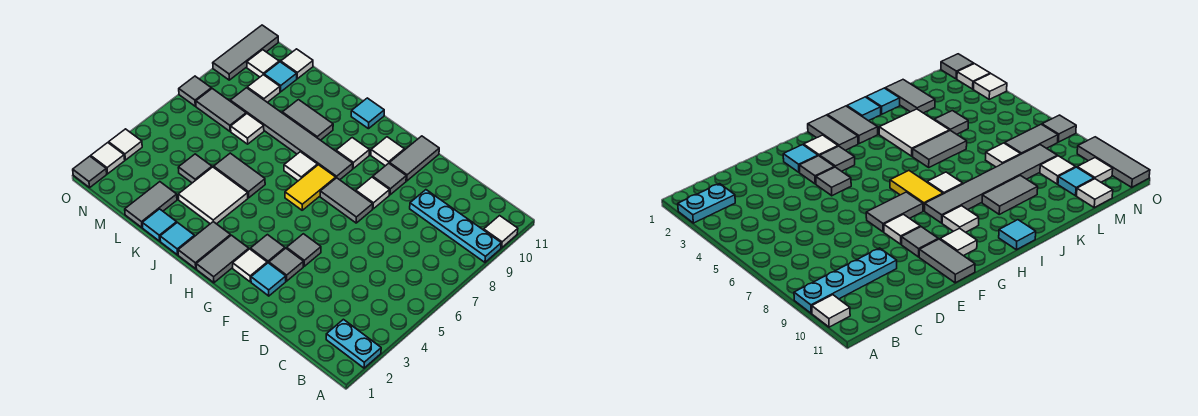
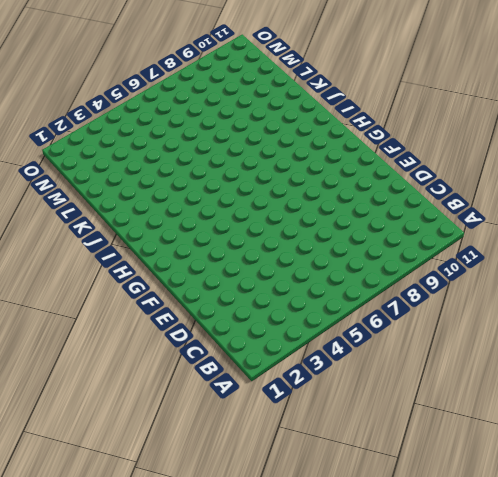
none -> cyan plate A2:B2 level 1
none -> cyan plate A9:D9 level 1
none -> white tile A10 level 1
none -> cyan tile F2 level 1

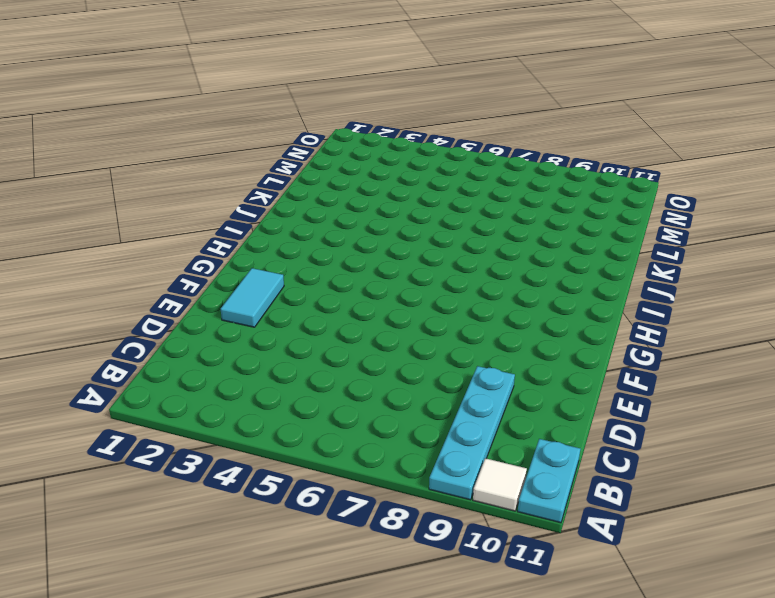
cyan plate A11:B11 level 1 -> cyan plate A2:B2 level 1
cyan tile E2:F2 level 1 -> cyan tile F2 level 1
none -> grey tile F3 level 1
none -> grey tile F4 level 1
none -> grey tile F7:G7 level 1
none -> white tile F8 level 1

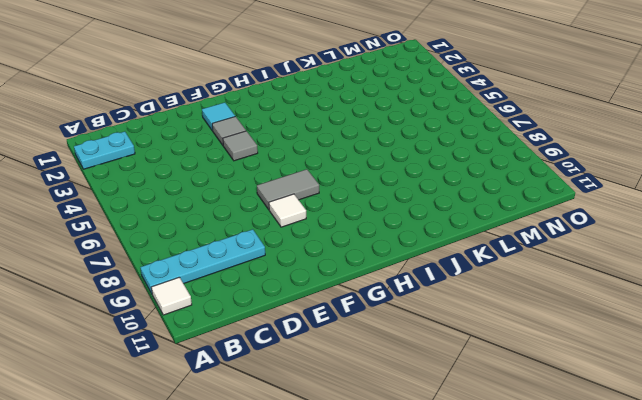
none -> grey tile F9 level 1
none -> grey tile F10:F11 level 1
none -> white tile G2 level 1
none -> grey tile G3 level 1

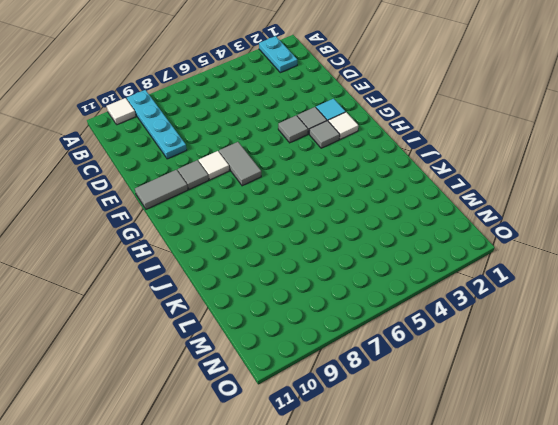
none -> white tile G10 level 1
none -> grey tile H1:H2 level 1
none -> yellow tile H6:H7 level 1
none -> grey tile H8:M8 level 1

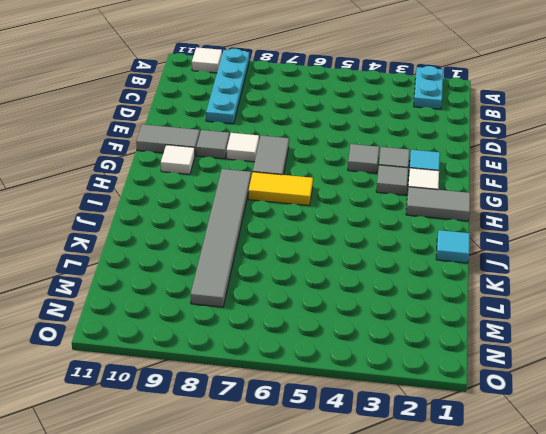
none -> white tile H9 level 1
none -> grey tile I1:I2 level 1
none -> white tile I7 level 1
none -> cyan tile I11 level 1

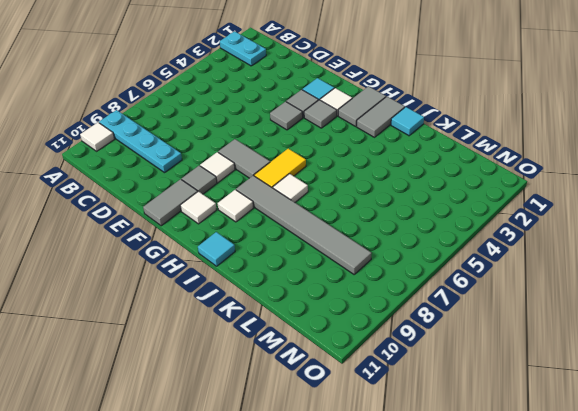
none -> white tile J3:K4 level 1
none -> grey tile J5:K5 level 1
none -> grey tile J9:K9 level 1
none -> cyan tile K1 level 1

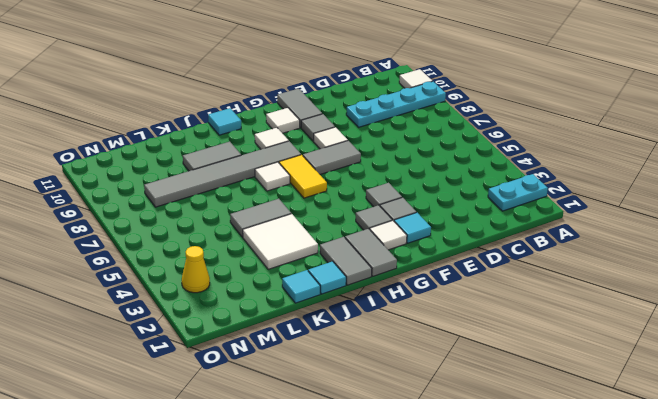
yellow cone N3 level 1 -> none
none -> grey tile L1:L2 level 1
none -> grey tile L4 level 1
none -> white tile L7 level 1
none -> grey tile M7:N7 level 1

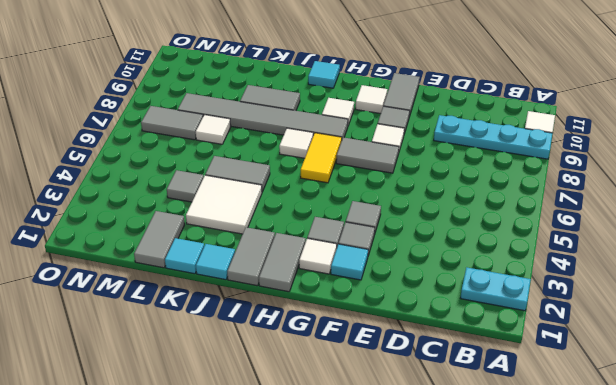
none -> white tile M9 level 1
none -> cyan tile M10 level 1
none -> white tile M11 level 1
none -> white tile N10 level 1

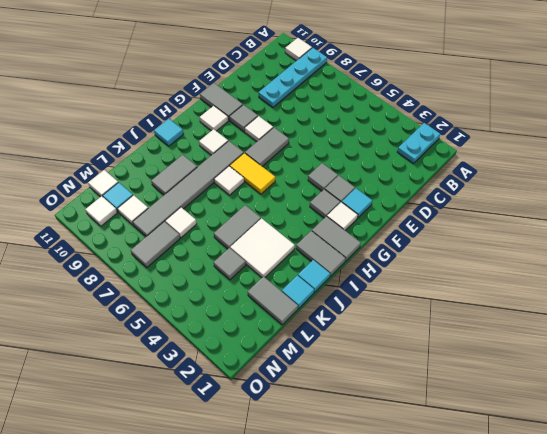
none -> grey tile O1 level 1
none -> white tile O2 level 1
none -> white tile O3 level 1
none -> grey tile O7 level 1

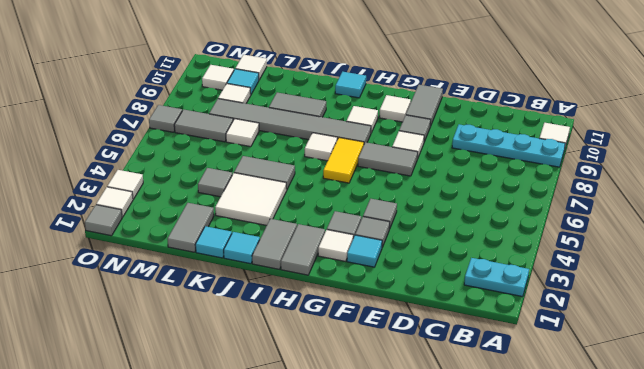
none -> grey tile O9:O11 level 1

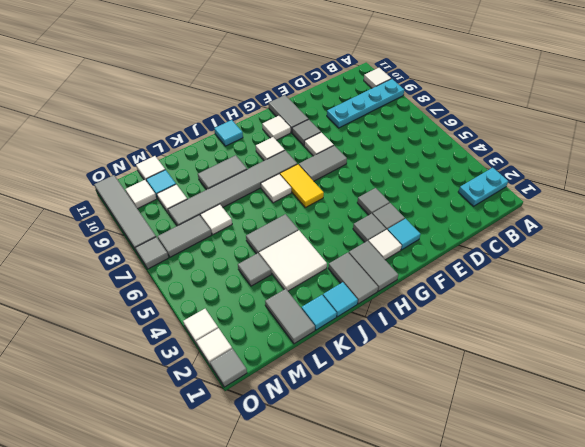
grey tile O8:O11 level 1 -> grey tile O9:O11 level 1

